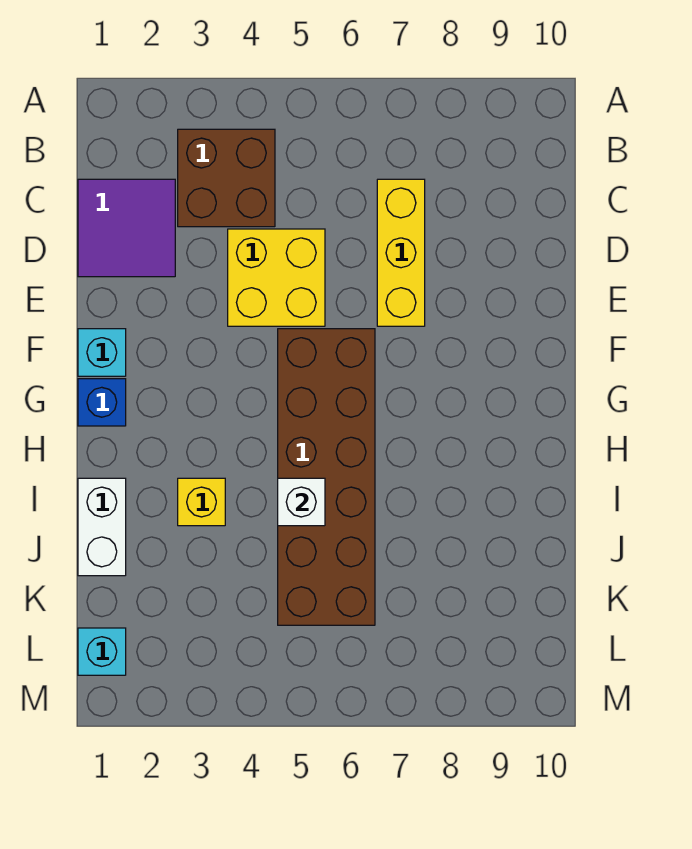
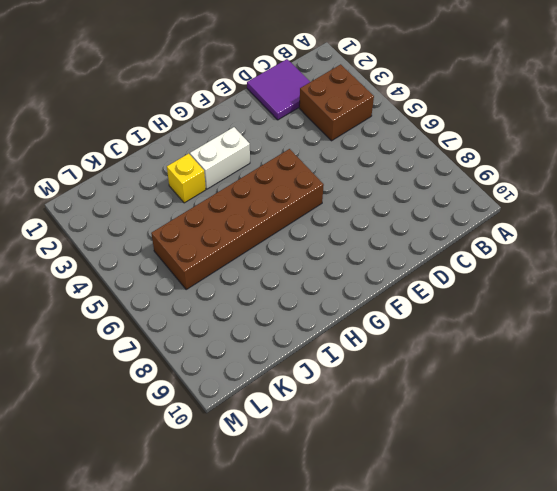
white brick G3:H3 level 1 -> white brick I1:J1 level 1
none -> yellow brick C7:E7 level 1
none -> yellow brick D4:E5 level 1

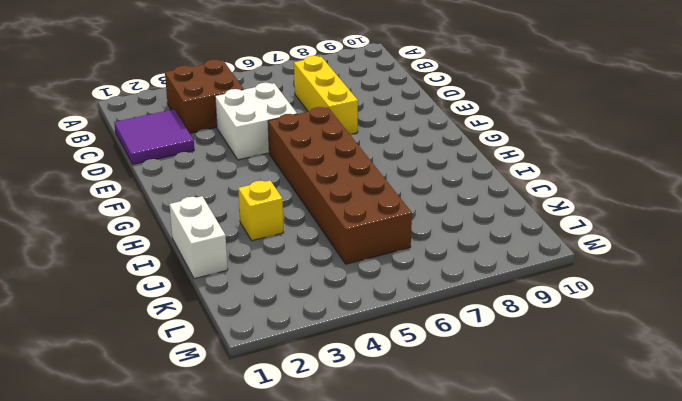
white brick D4:E5 level 1 -> yellow brick D4:E5 level 1
none -> cyan brick F1 level 1
none -> blue brick G1 level 1

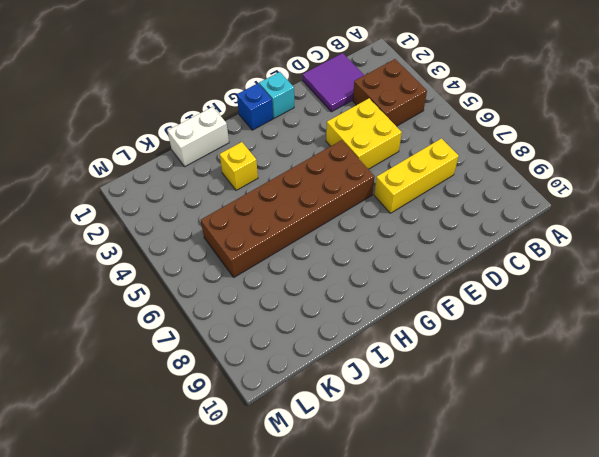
none -> cyan brick L1 level 1
none -> white brick I5 level 2

